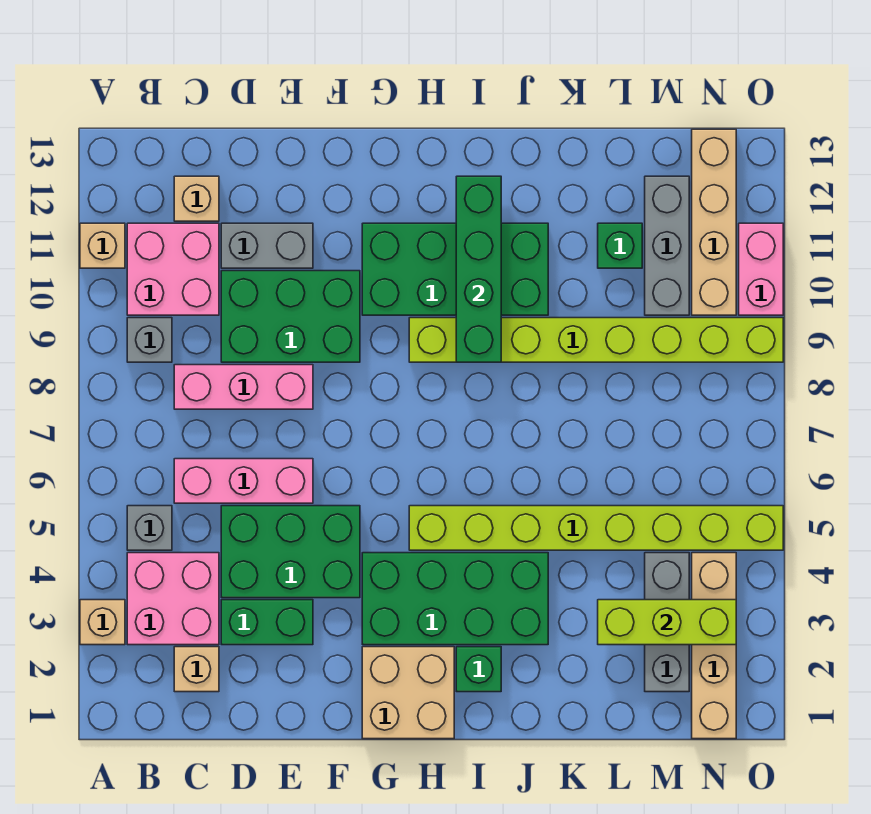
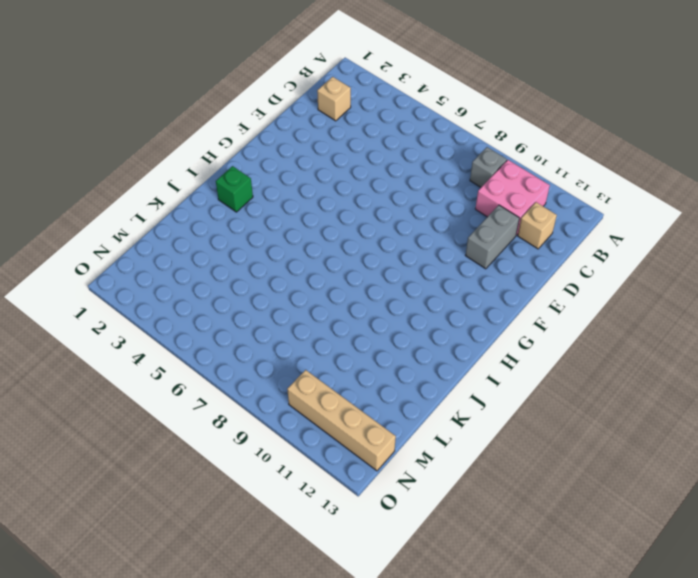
none -> tan brick A3 level 1
none -> tan brick A11 level 1
none -> pink brick B3:C4 level 1

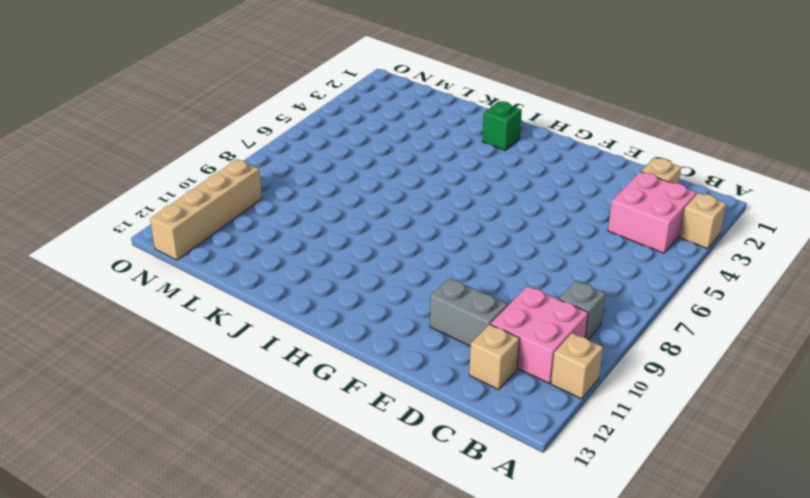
none -> grey brick B5 level 1
none -> pink brick C6:E6 level 1
none -> pink brick C8:E8 level 1

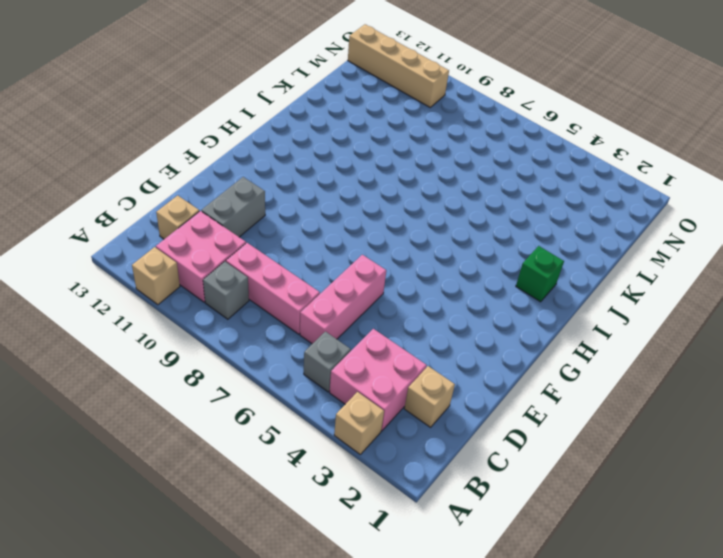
pink brick C7:C9 level 1 -> pink brick C8:E8 level 1
none -> green brick D3:E3 level 1
none -> green brick D4:F5 level 1
none -> green brick D9:F10 level 1

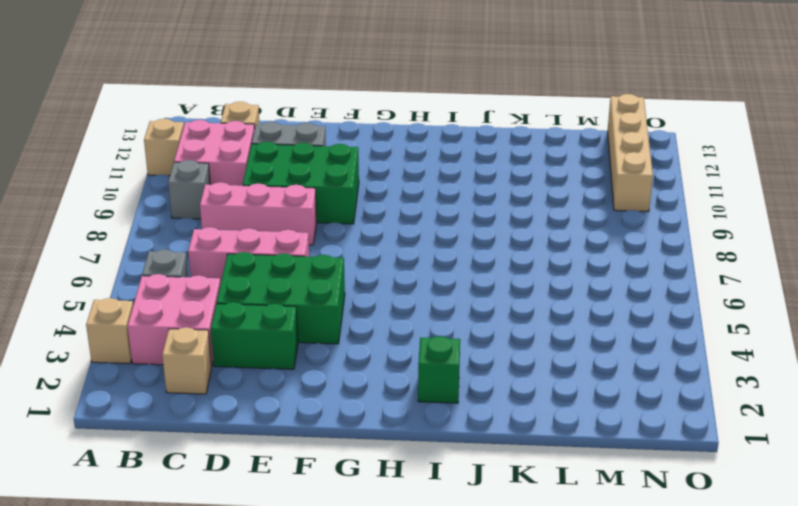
none -> tan brick G1:H2 level 1
none -> green brick G3:J4 level 1
none -> green brick G10:J11 level 1

